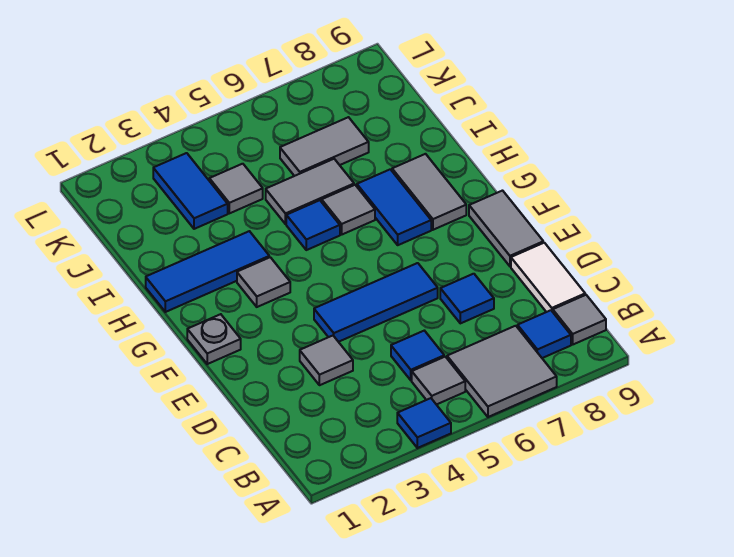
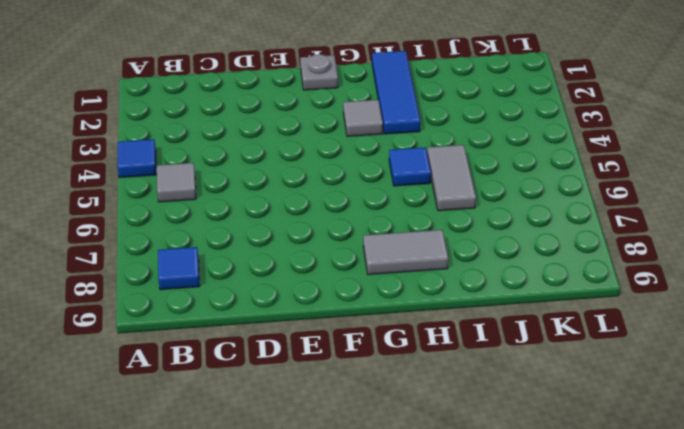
none -> grey tile A6:B7 level 1
none -> grey tile B9 level 1
none -> blue tile C5 level 1

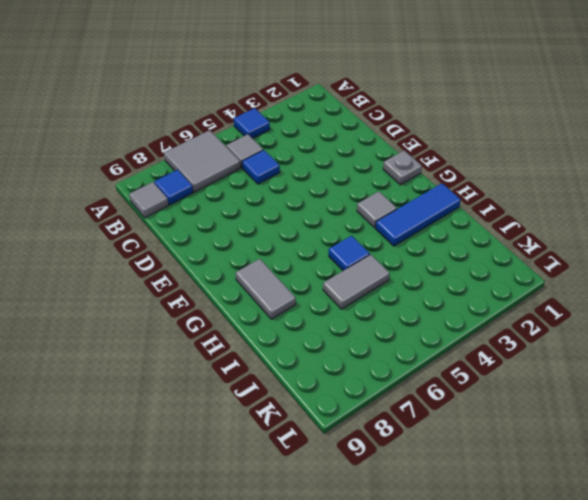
none -> white tile C9:D9 level 1
none -> grey tile D3 level 1
none -> blue tile D7 level 1

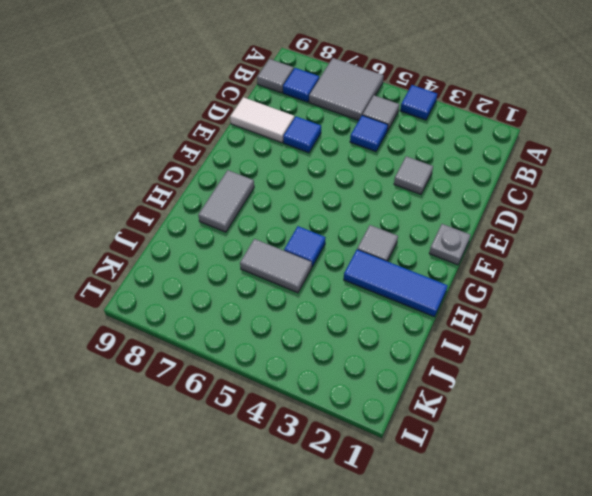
white tile D8:D9 level 1 -> white tile C9:D9 level 1
none -> blue tile E4:E6 level 1
none -> grey tile E9:F9 level 1
none -> blue tile G7:H7 level 1

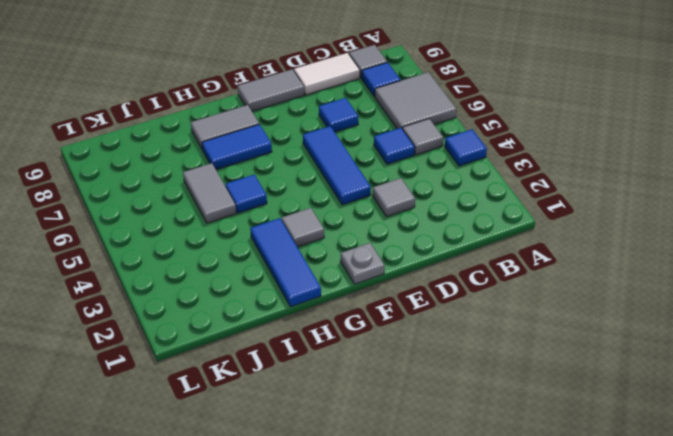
none -> grey tile H6 level 1
none -> blue tile J3:K3 level 1
none -> grey tile J4 level 1

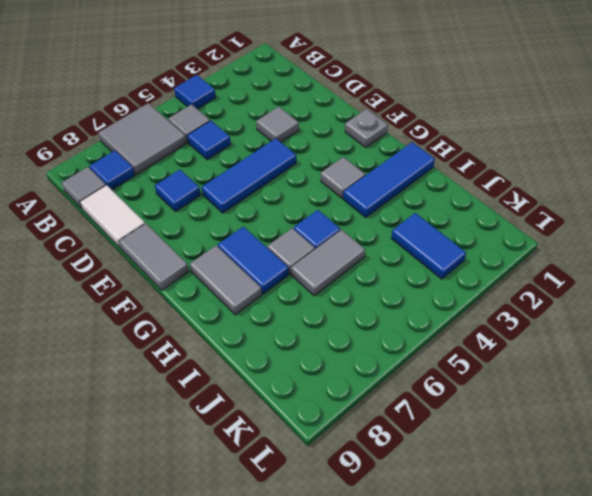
none -> grey tile J4 level 1
none -> grey tile J6:J7 level 1

